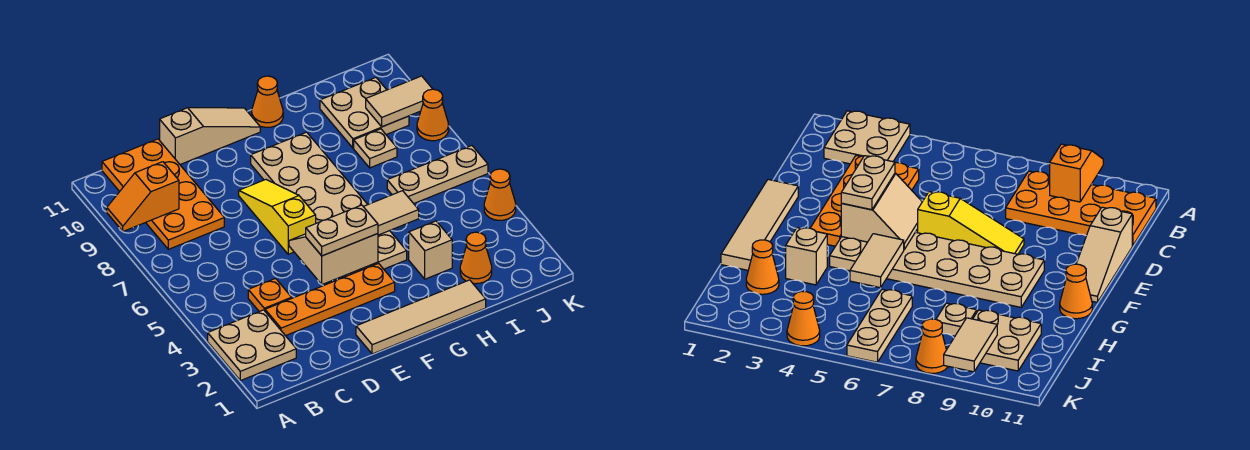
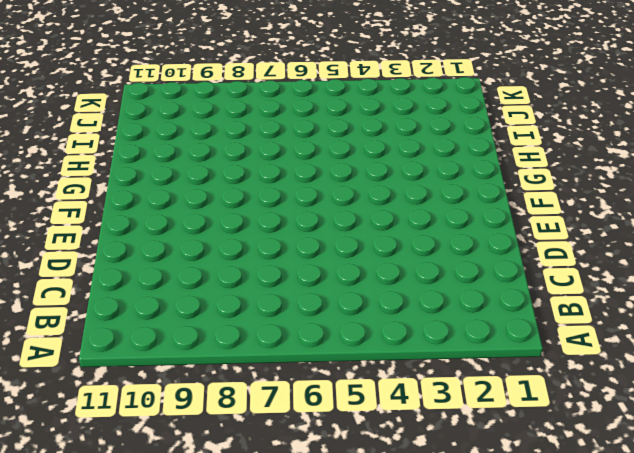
none -> tan plate A2:B3 level 1
none -> orange plate B8:C11 level 1
none -> orange plate C3:F3 level 1

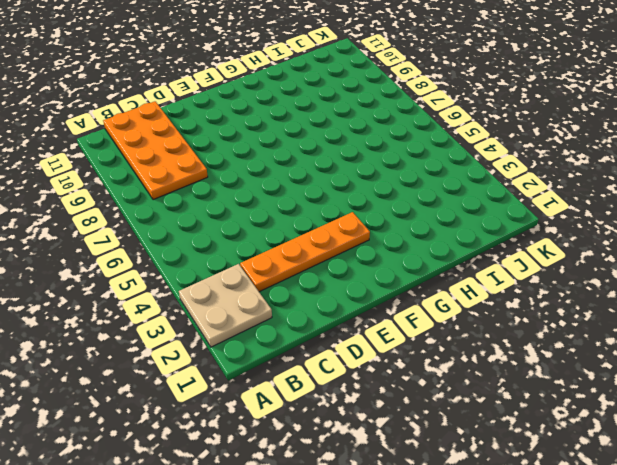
none -> orange plate C4 level 1
none -> tan slope D11:F11 level 1 top D
none -> tan tile E1:H1 level 1

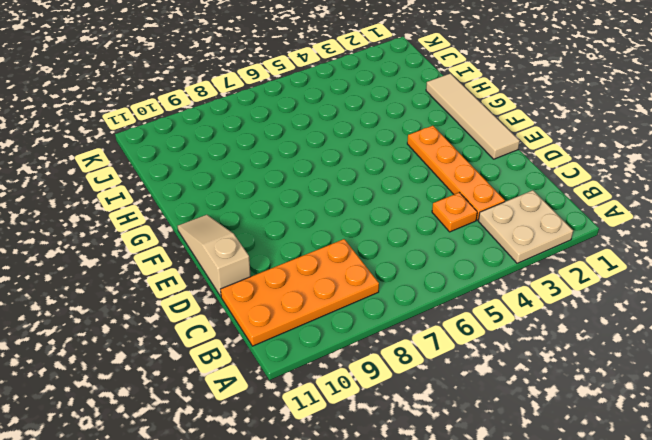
none -> yellow slope E6:E8 level 1 top 6
none -> tan plate F4:G9 level 1
none -> orange cone G11 level 1

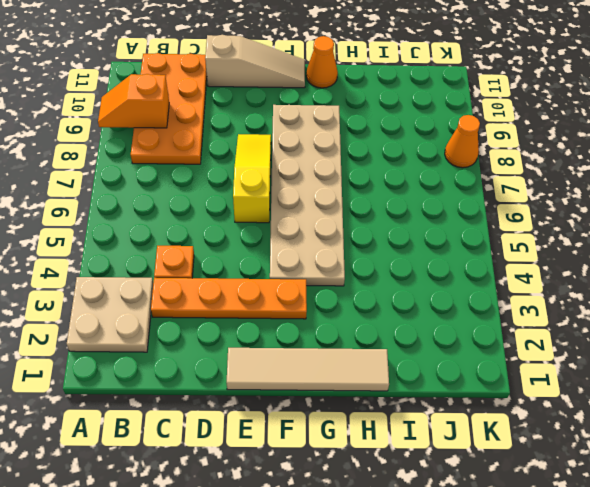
none -> tan brick H3 level 1
none -> orange cone I2 level 1
none -> tan plate I6:K6 level 1

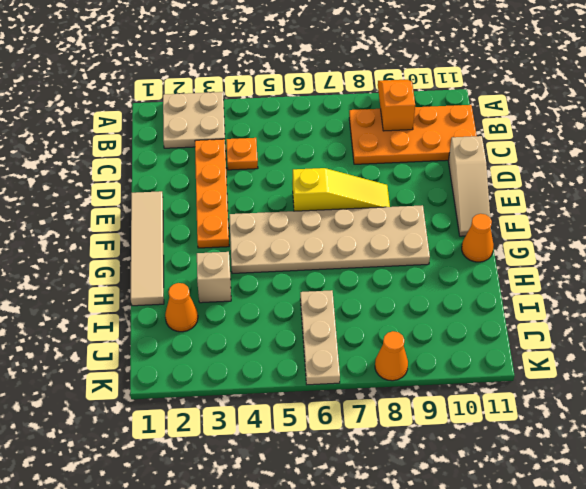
none -> tan plate I8 level 1
none -> tan plate I9:J10 level 1
none -> orange cone K4 level 1

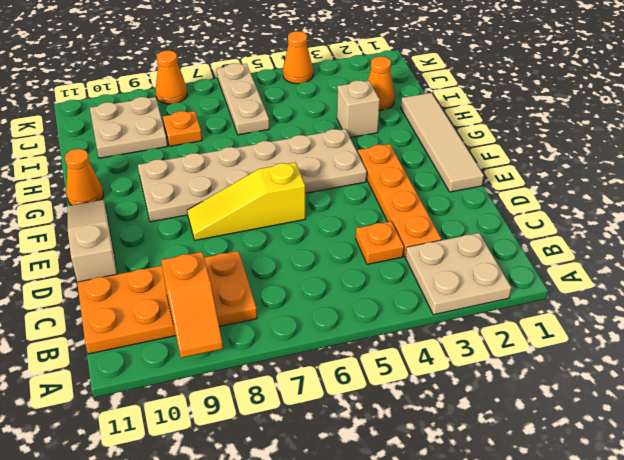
orange plate I8 level 1 -> tan plate I8 level 1
none -> tan slope E4:F5 level 2 top 4
none -> tan tile G5:H5 level 2
none -> tan tile J9:K9 level 2

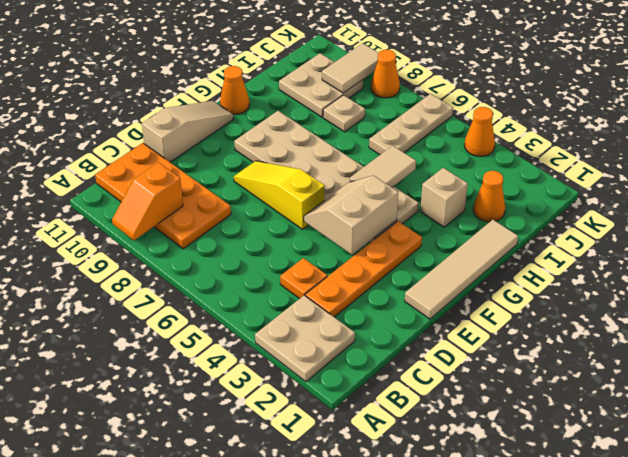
none -> tan plate E4:F4 level 3

